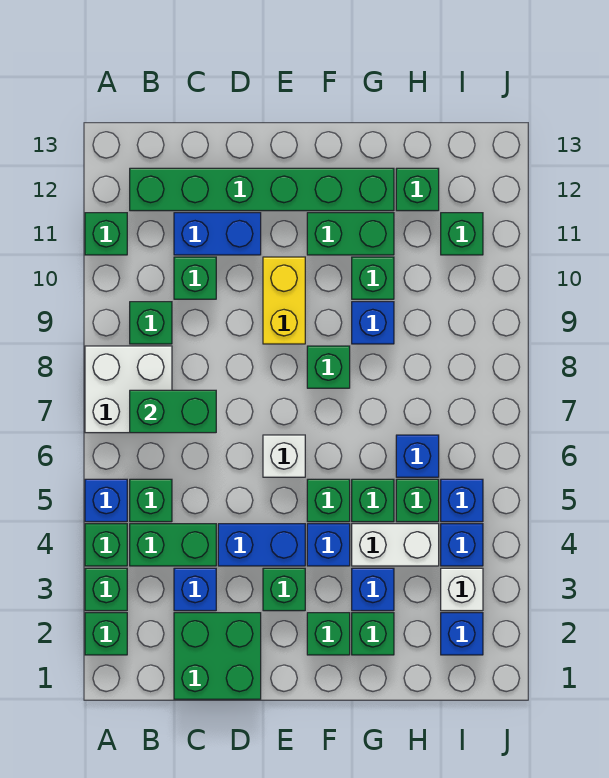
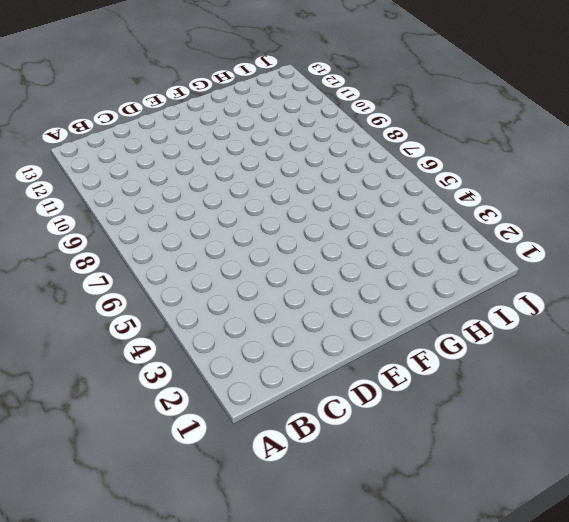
none -> green brick A2 level 1
none -> green brick A3 level 1
none -> green brick A4 level 1
none -> blue brick A5 level 1

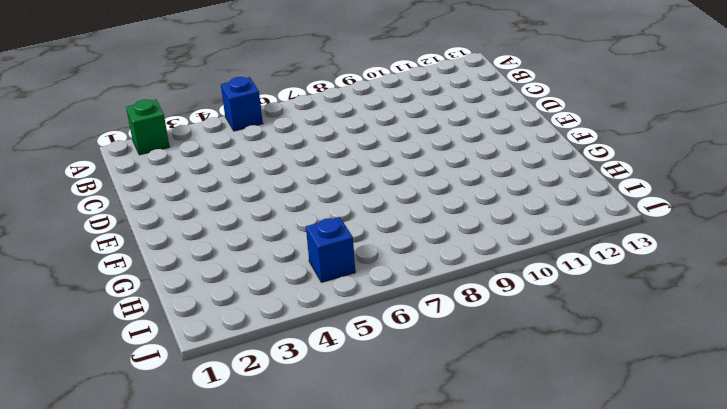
none -> green brick A3 level 1
none -> green brick A4 level 1
none -> white brick A7:B8 level 1
none -> green brick A11 level 1

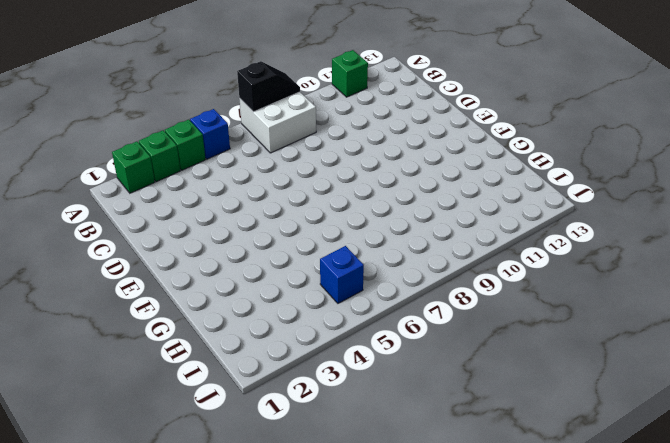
black slope A7:A8 level 2 top 7 -> none
none -> green brick B4:C4 level 1
none -> green brick B5 level 1
none -> green brick B9 level 1
none -> green brick B12:G12 level 1

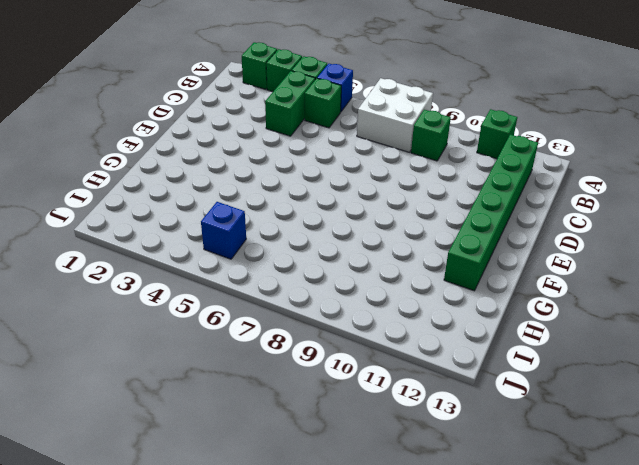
none -> green brick C1:D2 level 1
none -> blue brick C3 level 1
none -> green brick C10 level 1
none -> blue brick C11:D11 level 1

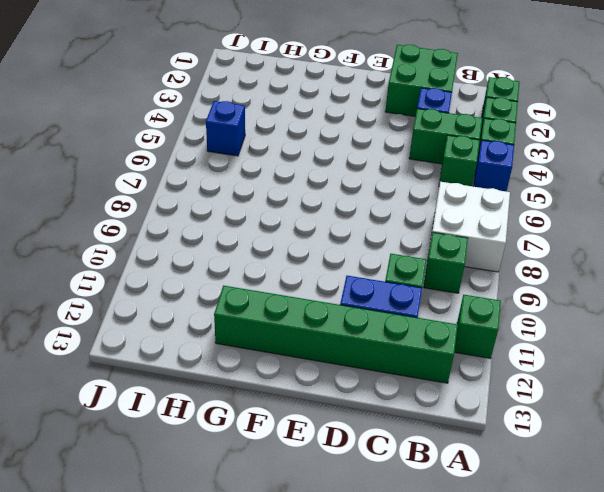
none -> blue brick D4:E4 level 1
none -> green brick E3 level 1
none -> white brick E6 level 1
none -> yellow brick E9:E10 level 1

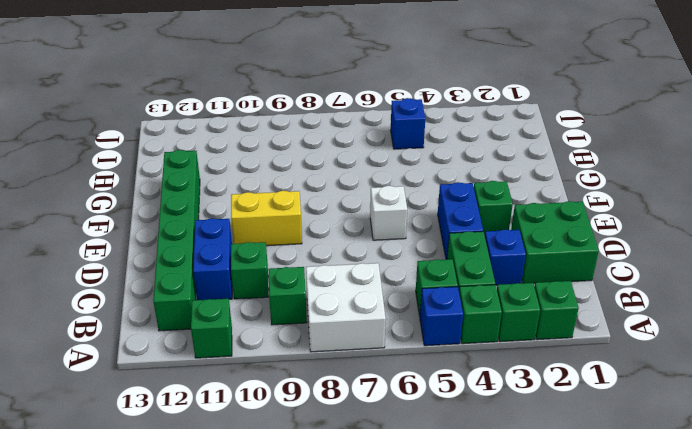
none -> green brick F2 level 1
none -> blue brick F4 level 1
none -> green brick F5 level 1
none -> green brick F8 level 1

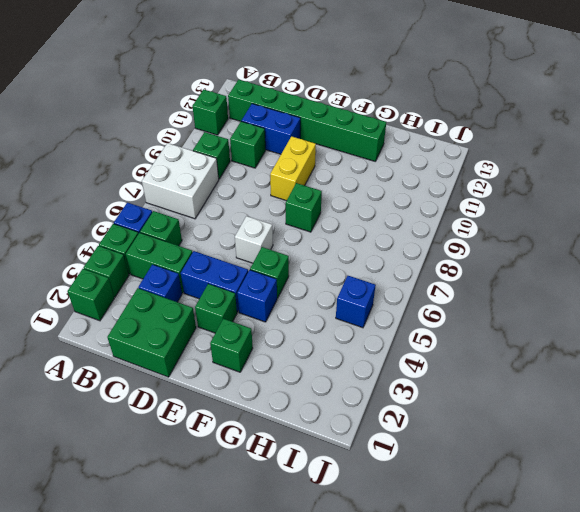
none -> green brick F11:G11 level 1
none -> green brick G2 level 1
none -> blue brick G3 level 1
none -> white brick G4:H4 level 1

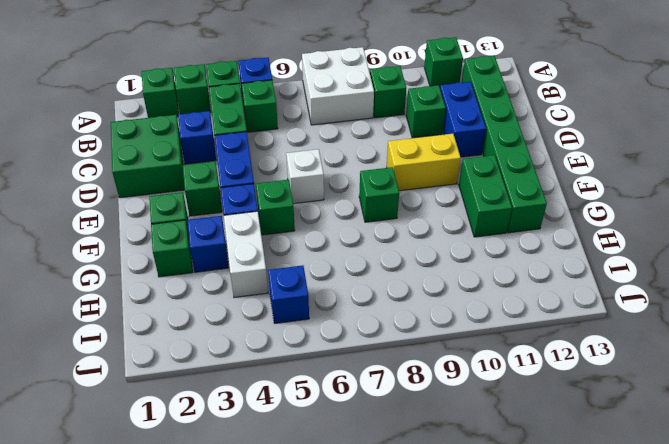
none -> green brick G5 level 1
none -> blue brick G9 level 1
none -> green brick G10 level 1
none -> green brick H5 level 1

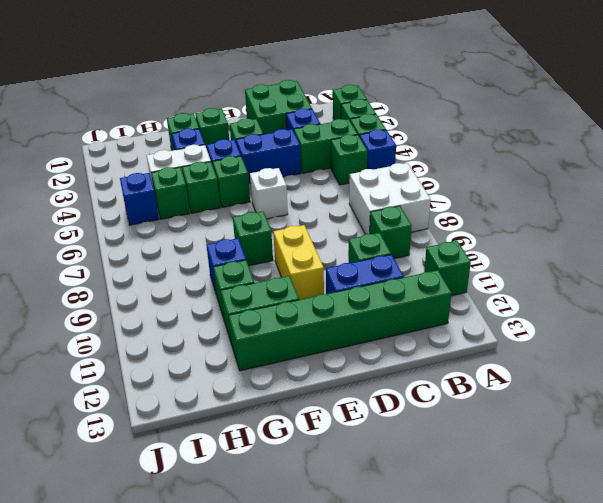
none -> blue brick H6 level 1
none -> green brick H12 level 1
none -> blue brick I2 level 1
none -> white brick I3 level 1

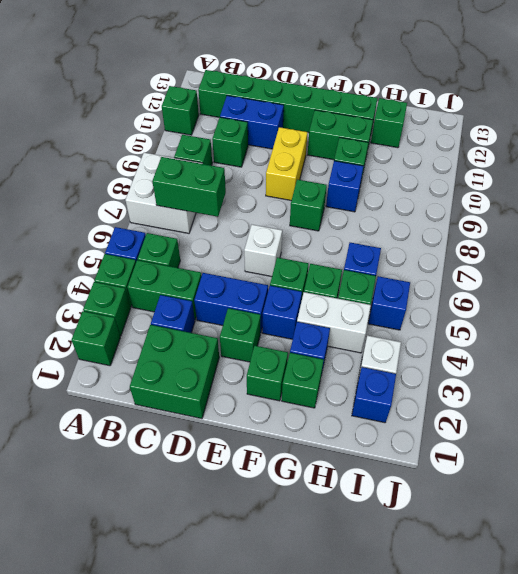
none -> blue brick I4 level 1
none -> green brick I11 level 1

